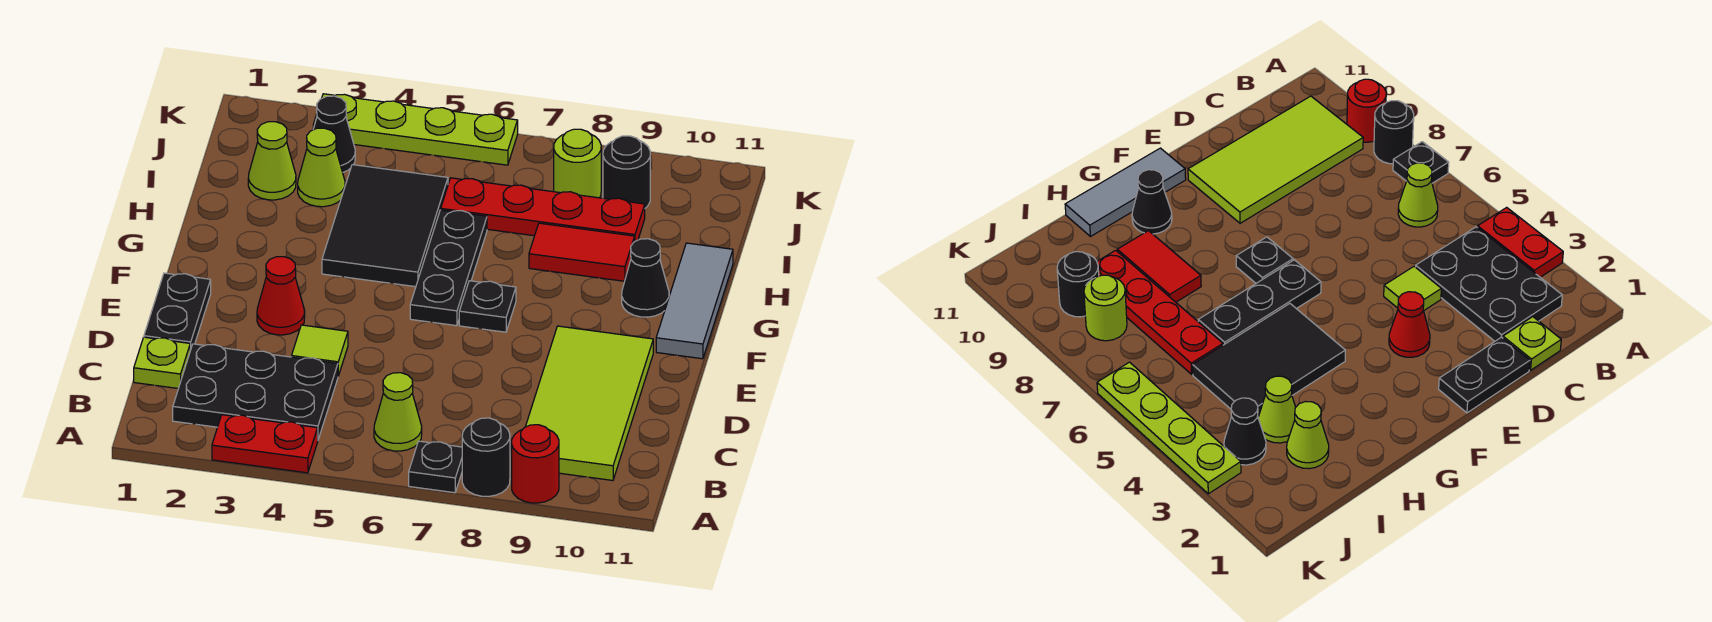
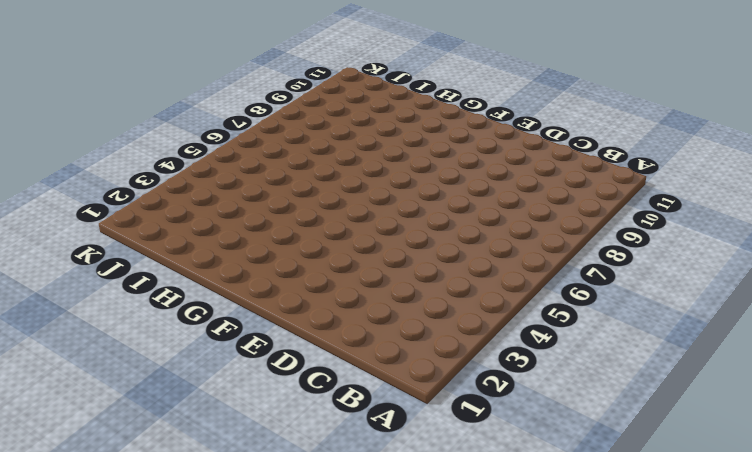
none -> red plate A3:A4 level 1
none -> black plate A7 level 1
none -> black round brick A8 level 1

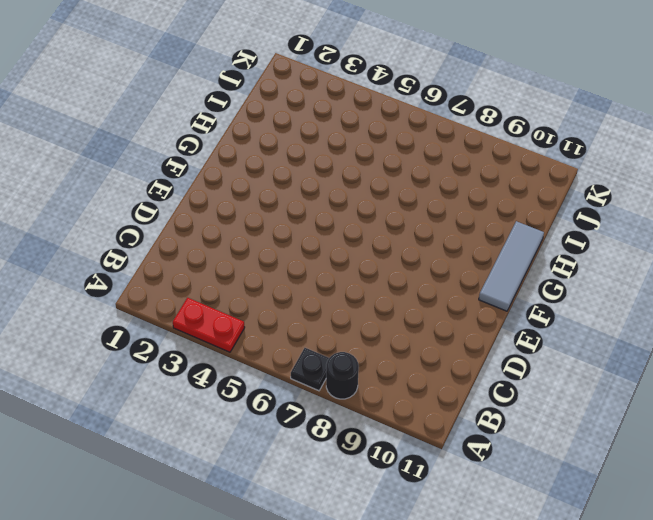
none -> red round brick A9 level 1
none -> black plate B2:C4 level 1
none -> lime cone B6 level 1

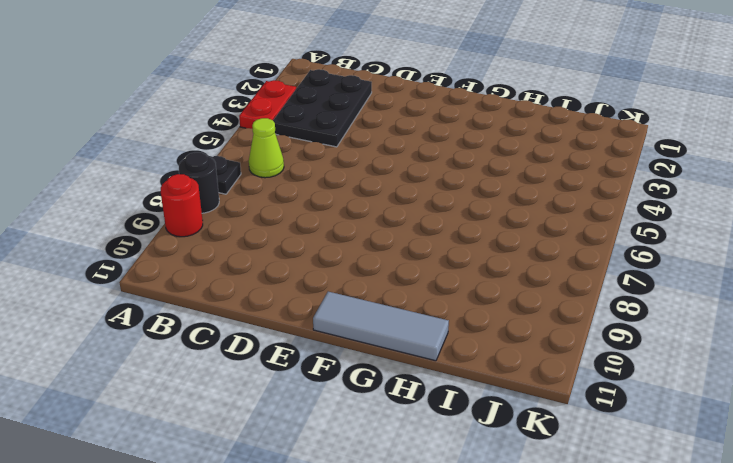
none -> lime tile B9:E10 level 1
none -> lime plate C1 level 1
none -> black plate D1:E1 level 1

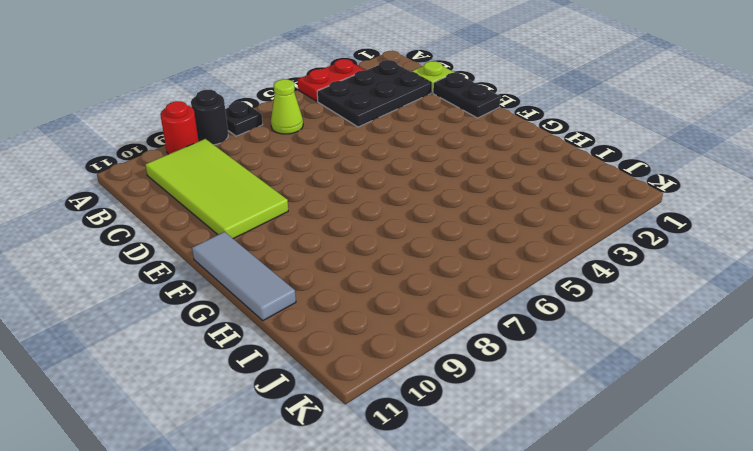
none -> lime tile D4 level 1
none -> red cone E3 level 1
none -> black plate F6:H6 level 1

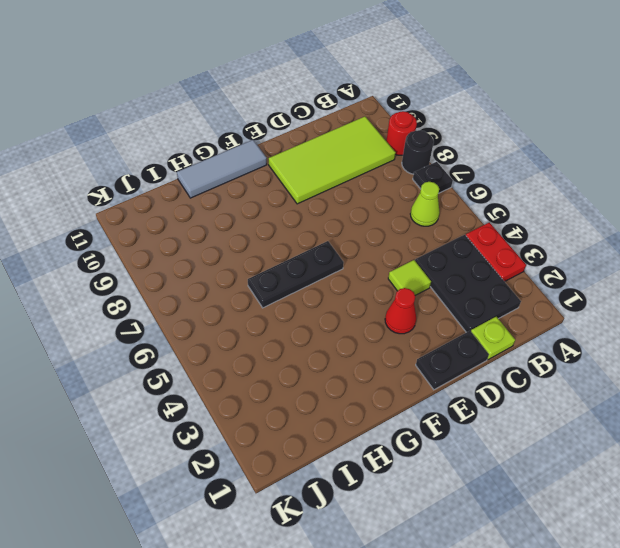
none -> black plate F7 level 1
none -> black tile G4:I5 level 1
none -> black cone G10 level 1

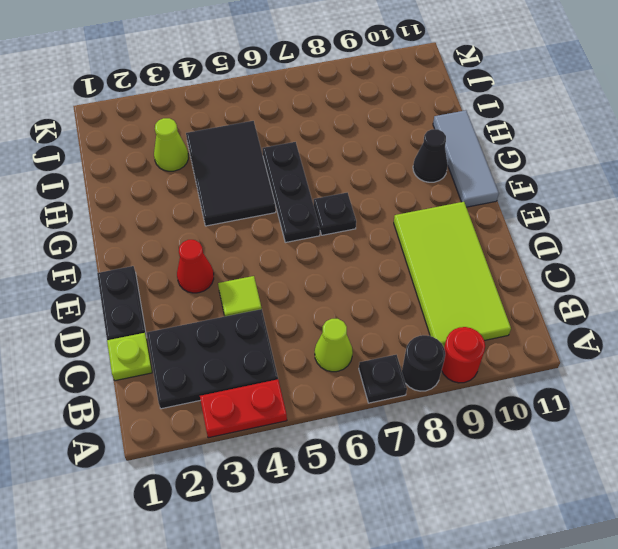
none -> red tile H8:H9 level 1
none -> lime cone I2 level 1
none -> red plate I6:I9 level 1

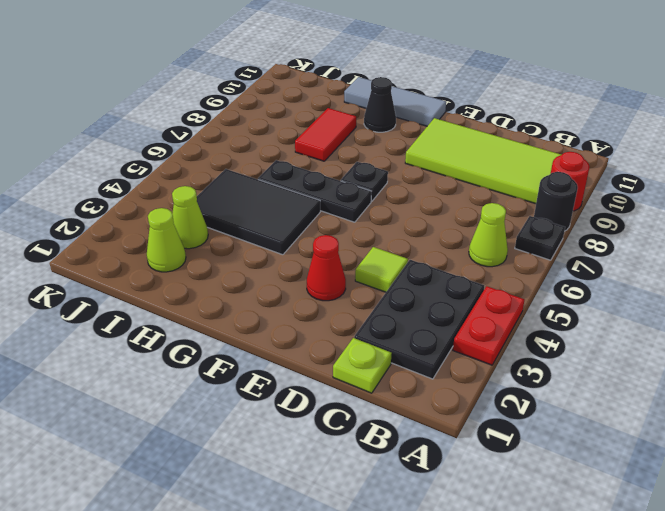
none -> black plate D1:E1 level 1
none -> red plate I6:I9 level 1
none -> black cone J3 level 1

